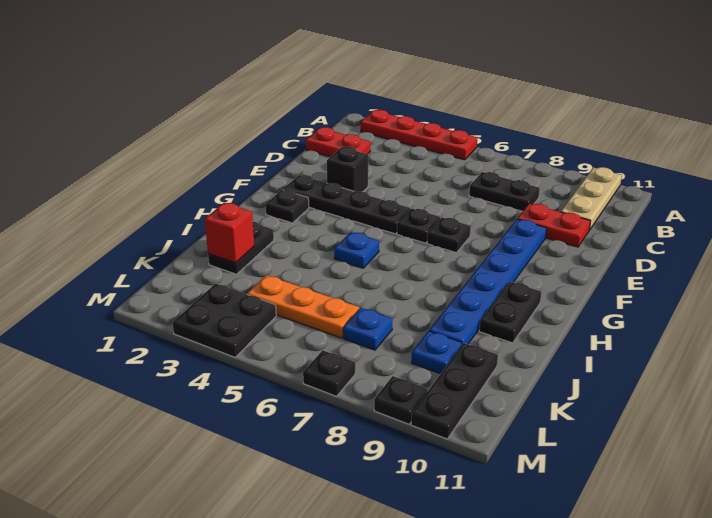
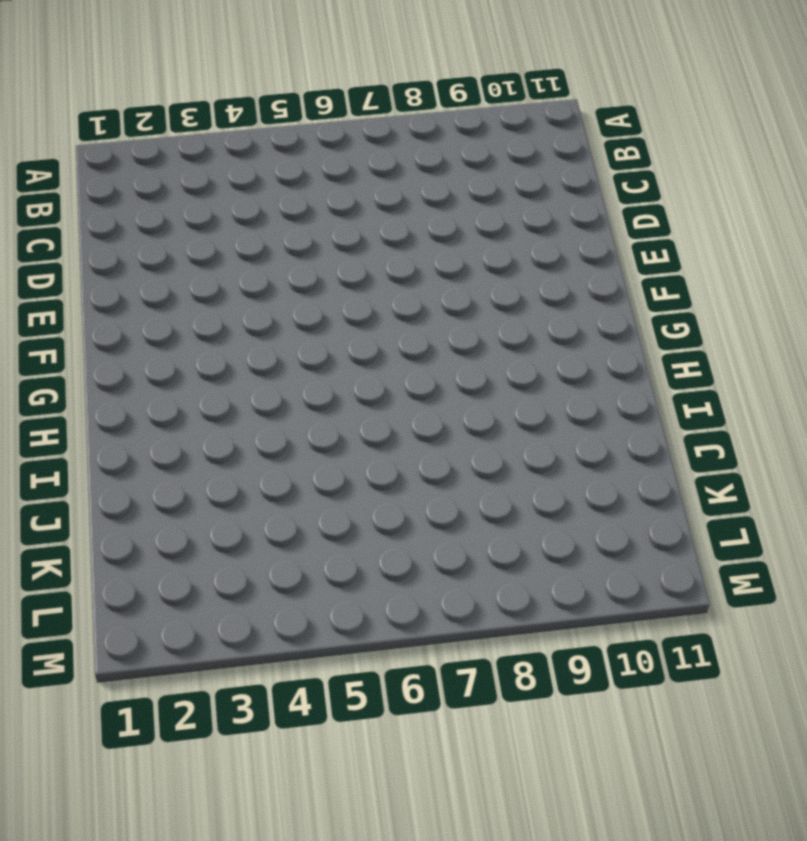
none -> red plate A2:A5 level 1
none -> tan plate A10:C10 level 1
none -> red plate C1:C2 level 1

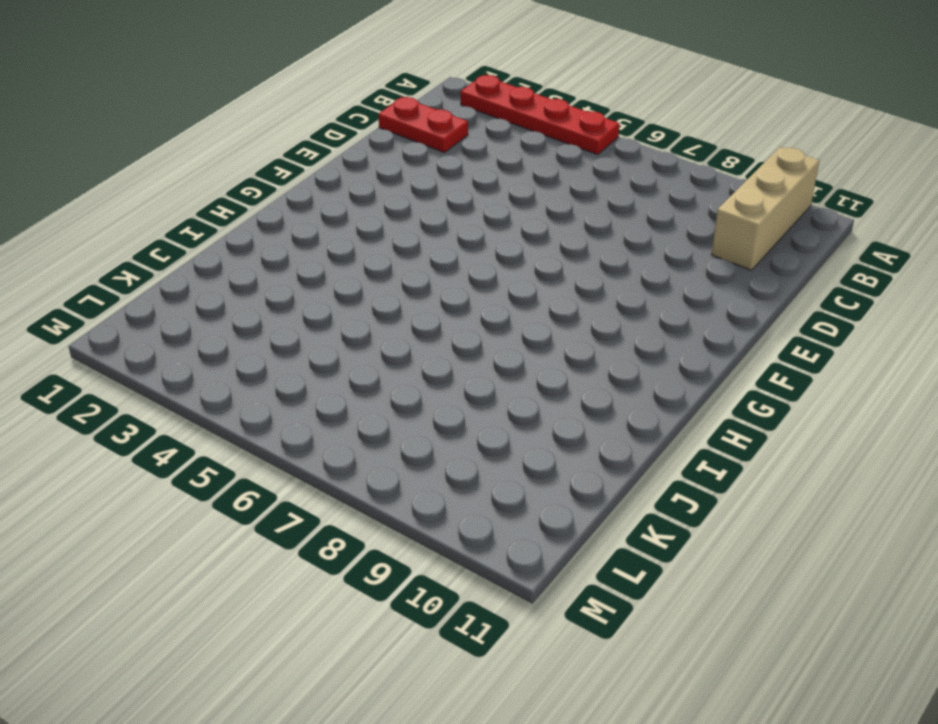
tan brick A10:C10 level 1 -> tan plate A10:C10 level 1
none -> black plate C7:C8 level 1
none -> red plate D9:D10 level 1
none -> black brick E3 level 1

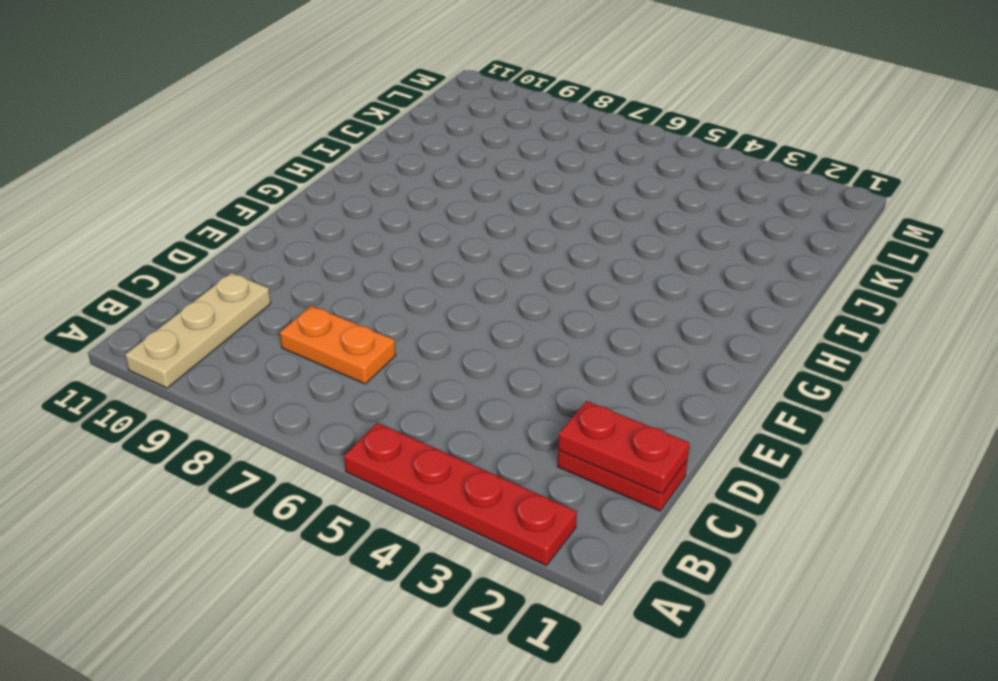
red plate C1:C2 level 2 -> red plate D9:D10 level 1
orange plate C7:C8 level 1 -> black plate C7:C8 level 1
none -> black brick E3 level 1
none -> blue plate E9:J9 level 1
none -> black plate F2:F5 level 1

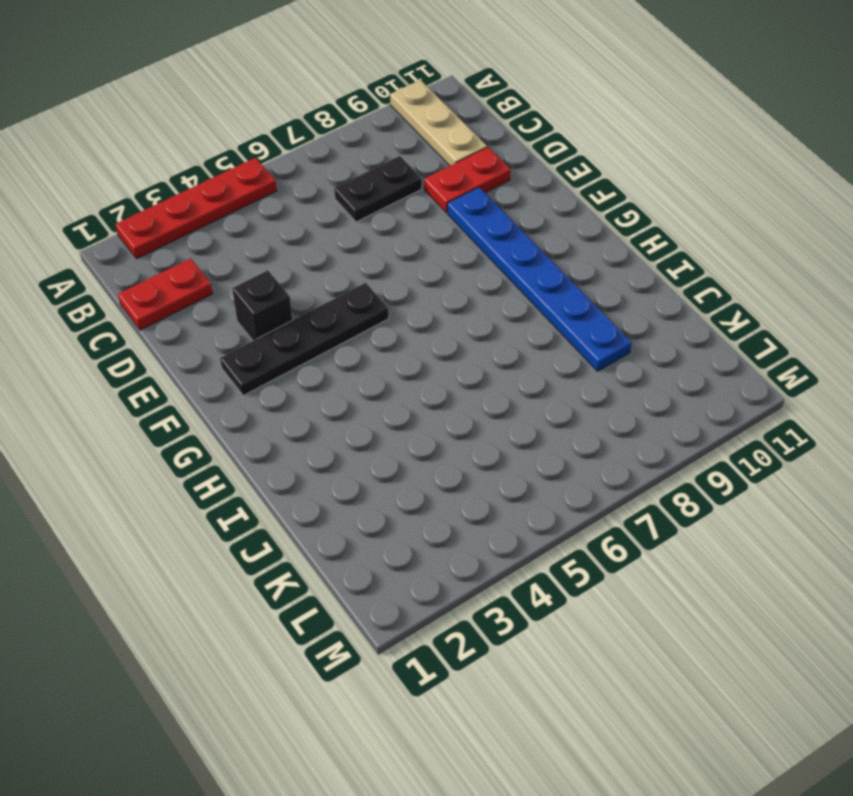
none -> black plate F6 level 1
none -> black plate F7 level 1
none -> black plate G2 level 1

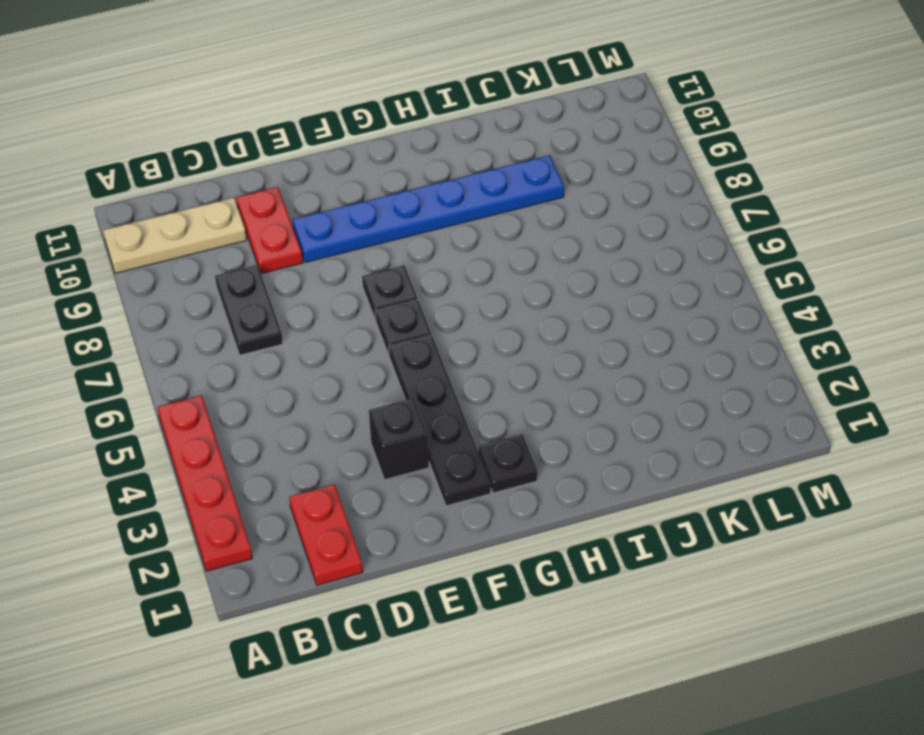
none -> blue plate H5 level 1
none -> black plate H10:I10 level 1
none -> black plate I2:J2 level 1

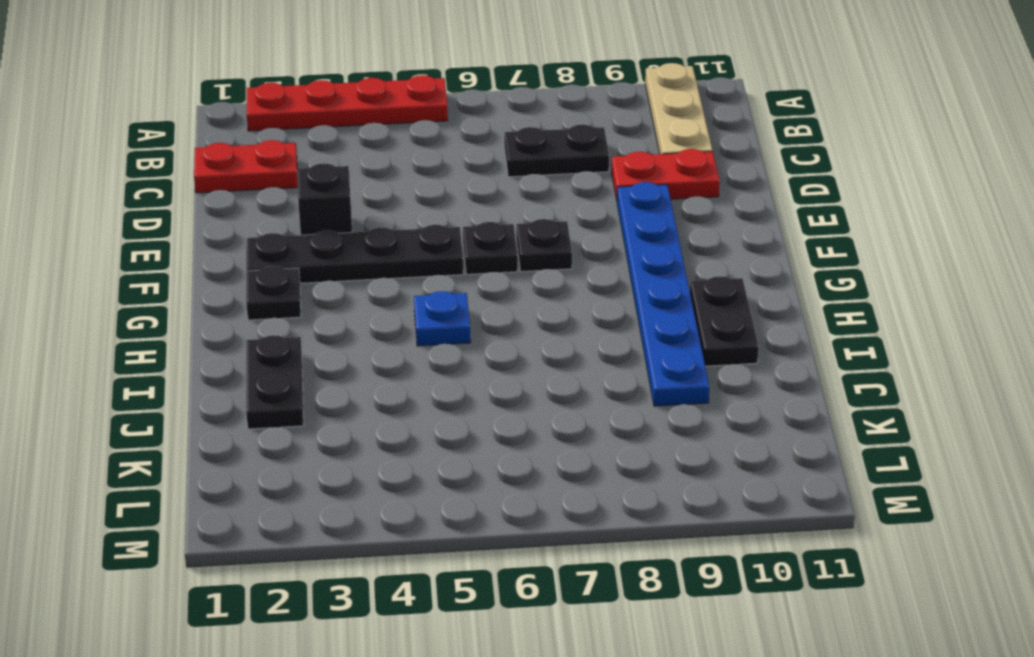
none -> orange plate K4:K6 level 1
none -> blue plate K7 level 1
none -> blue plate K9 level 1

